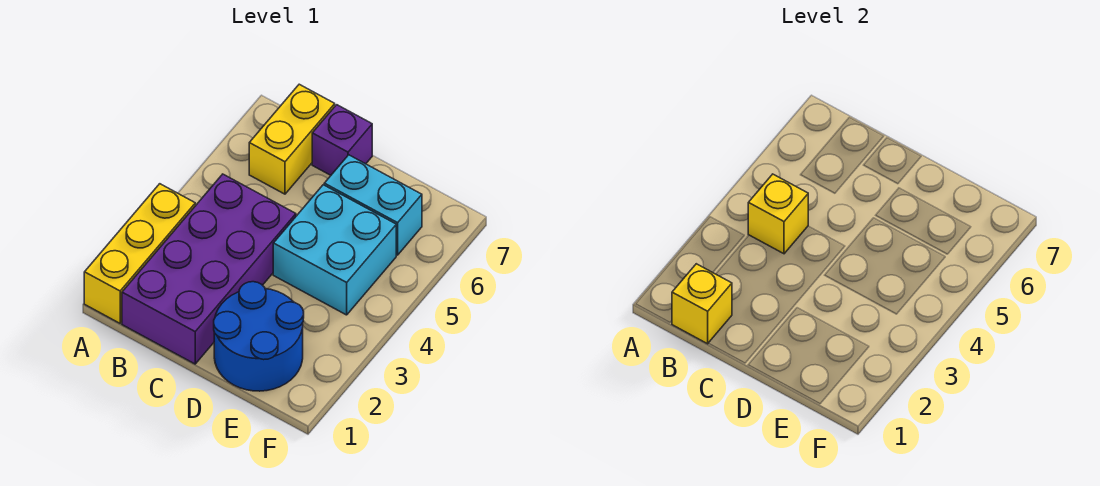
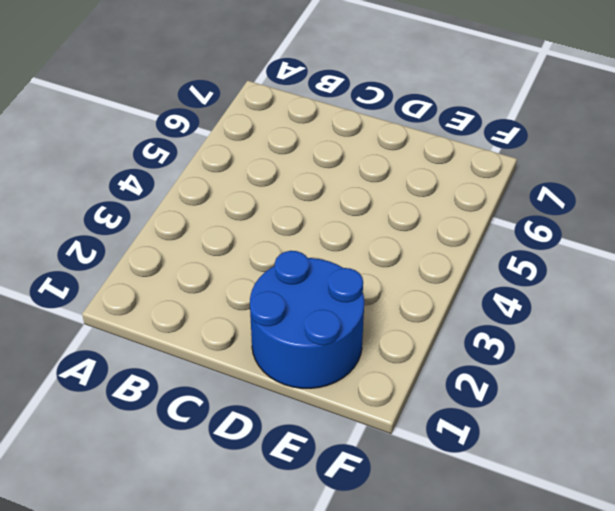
none -> yellow brick A1:A3 level 1
none -> purple brick B1:C4 level 1

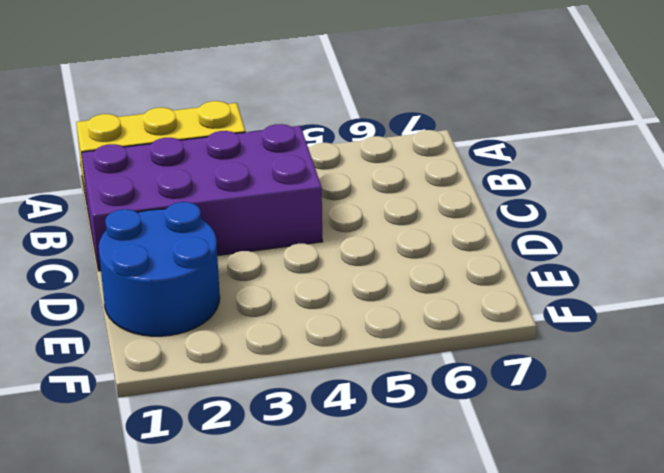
none -> yellow brick B6:B7 level 1
none -> purple brick C7 level 1

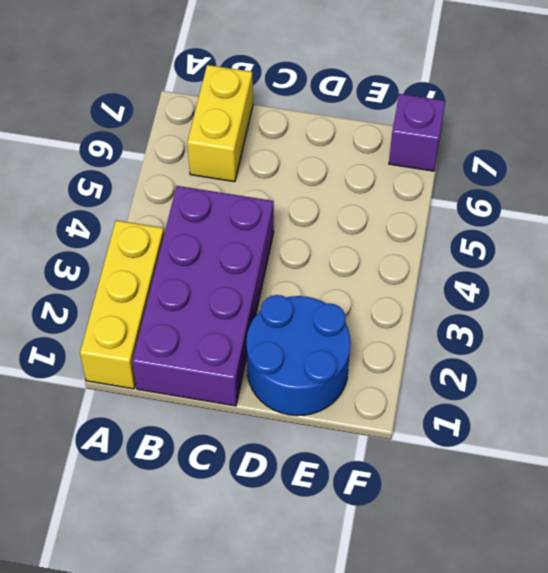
purple brick F7 level 1 -> purple brick C7 level 1
none -> cyan brick D4:E5 level 1
none -> cyan brick D6:E6 level 1

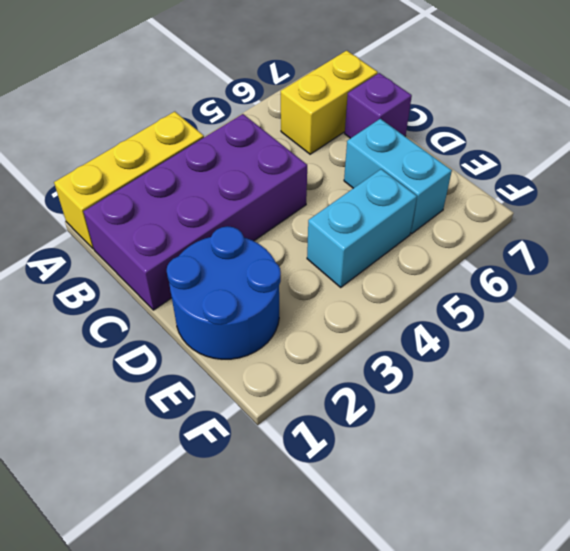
cyan brick E4:E5 level 1 -> cyan brick D4:E5 level 1
none -> yellow brick B1 level 2
none -> yellow brick B4 level 2

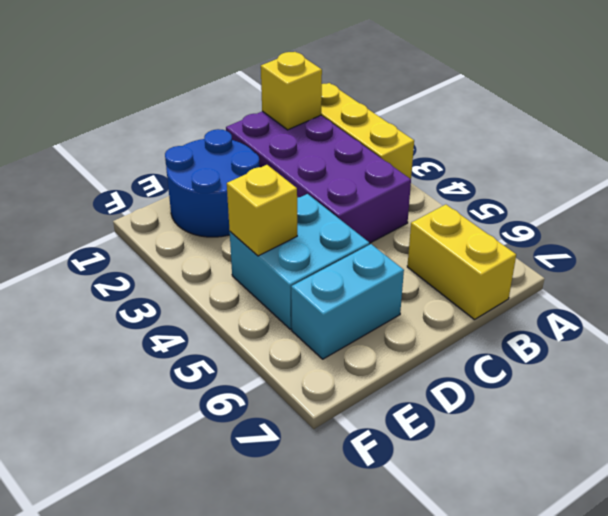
yellow brick E4 level 2 -> yellow brick B4 level 2
none -> purple brick C7 level 1

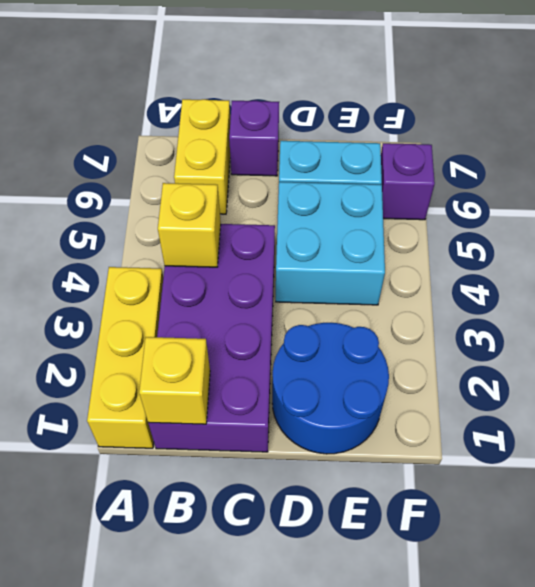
purple brick F6 level 1 -> none

